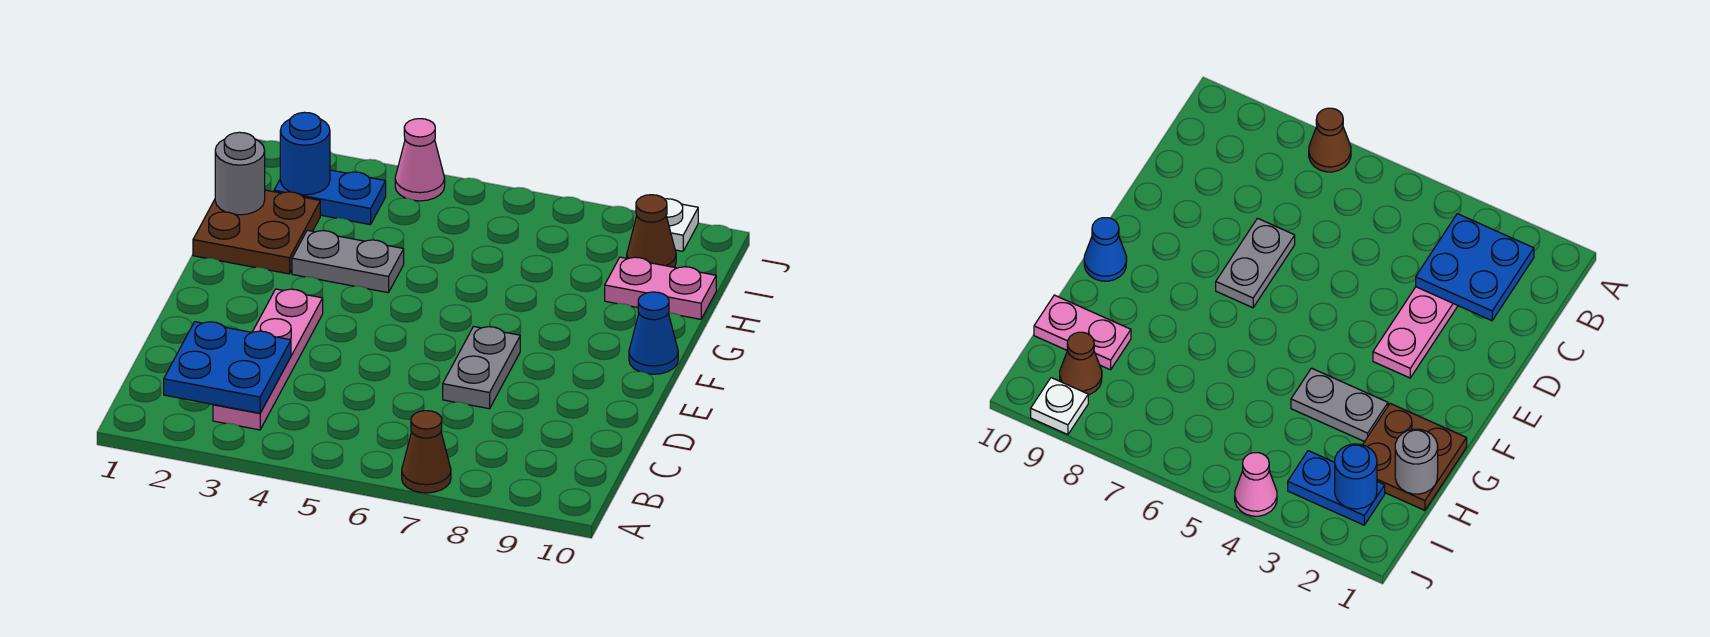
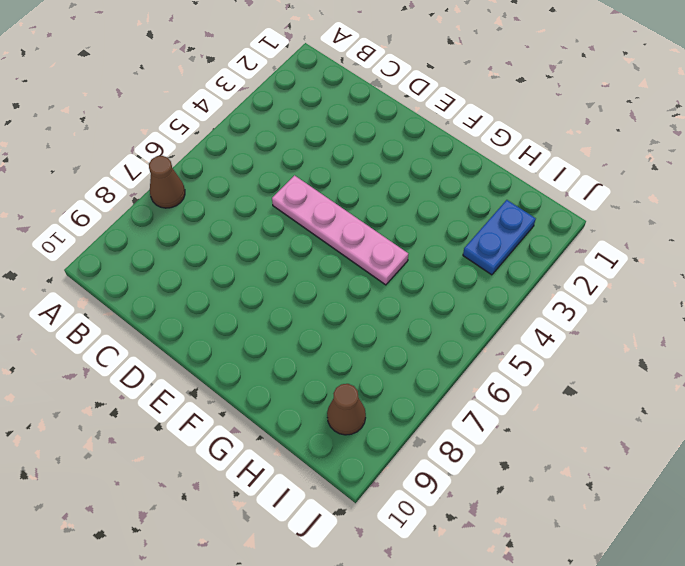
pink plate D5:G5 level 1 -> pink plate B3:E3 level 1
none -> grey plate D7:E7 level 1
none -> blue cone F10 level 1
none -> brown plate G1:H2 level 1

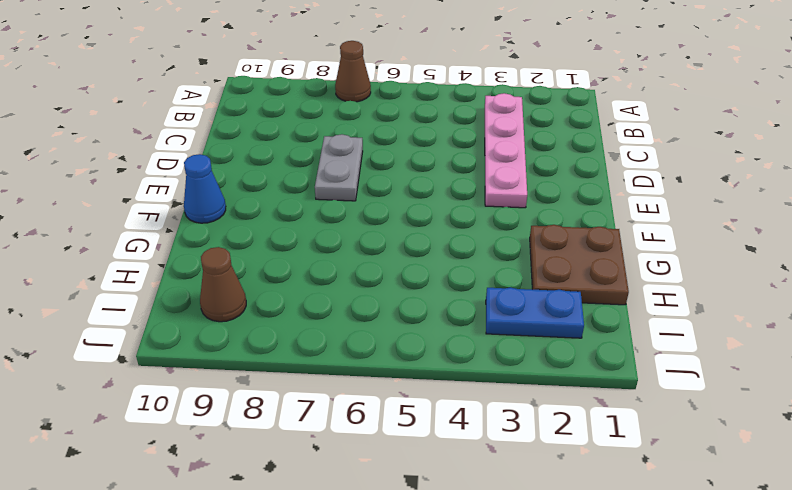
none -> grey plate G3:G4 level 1
none -> pink plate H9:H10 level 1
none -> pink cone J4 level 1

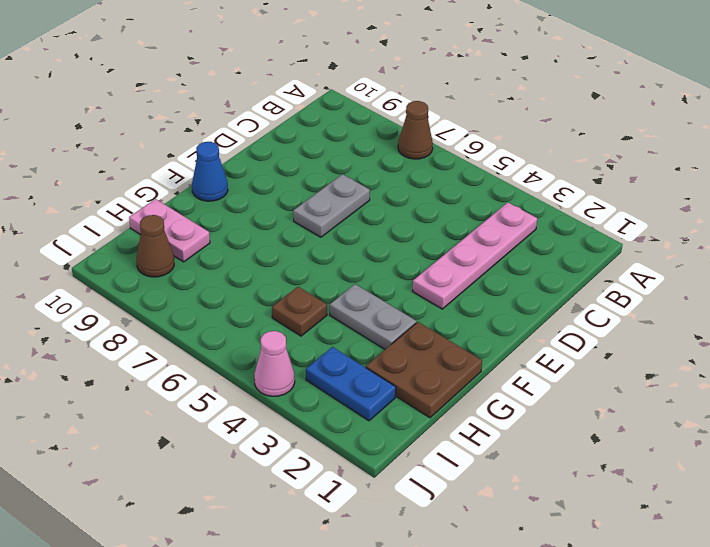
brown plate H5 level 1 -> none
none -> white plate J9 level 1
none -> blue plate B2:C3 level 2
none -> grey round brick H1 level 2

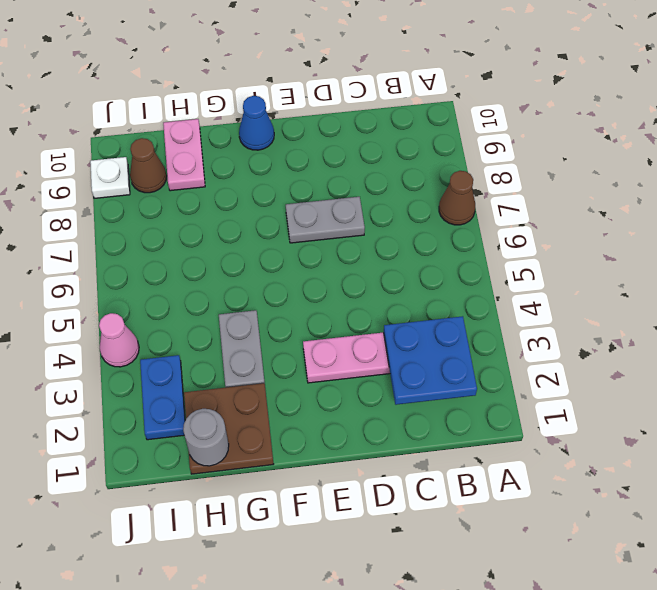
none -> blue round brick I2 level 2

